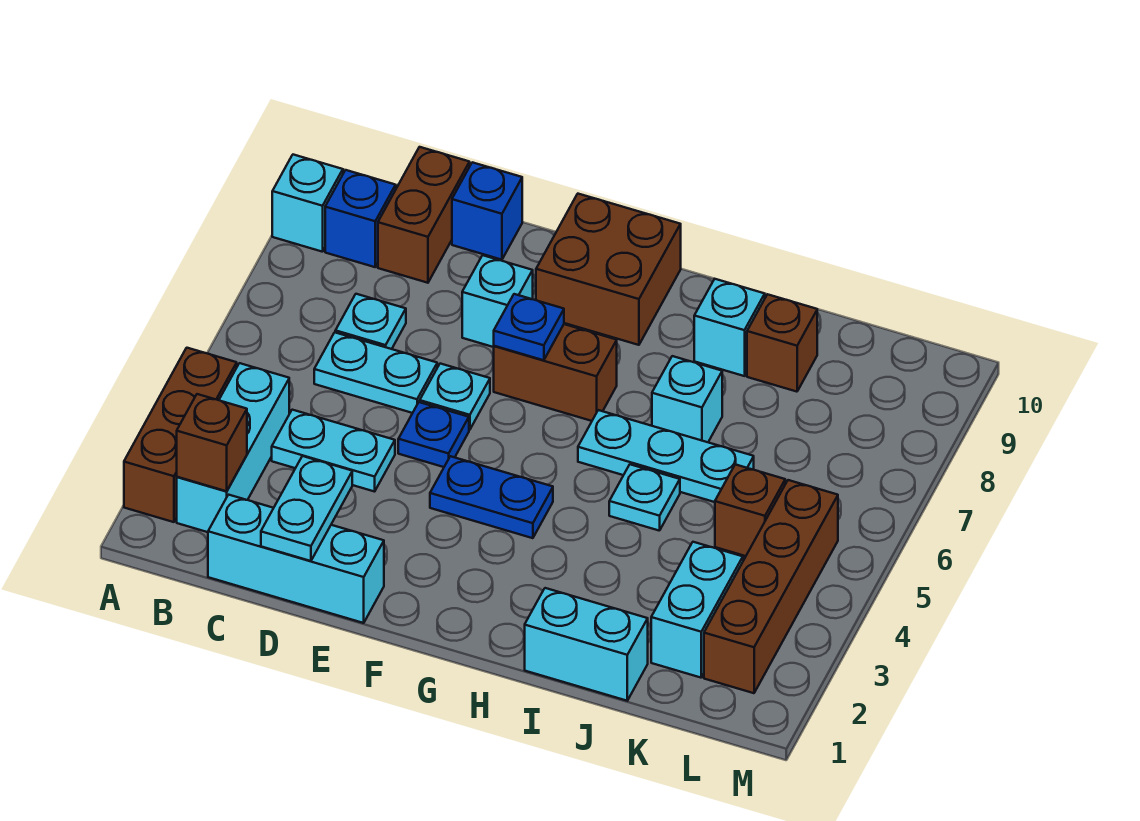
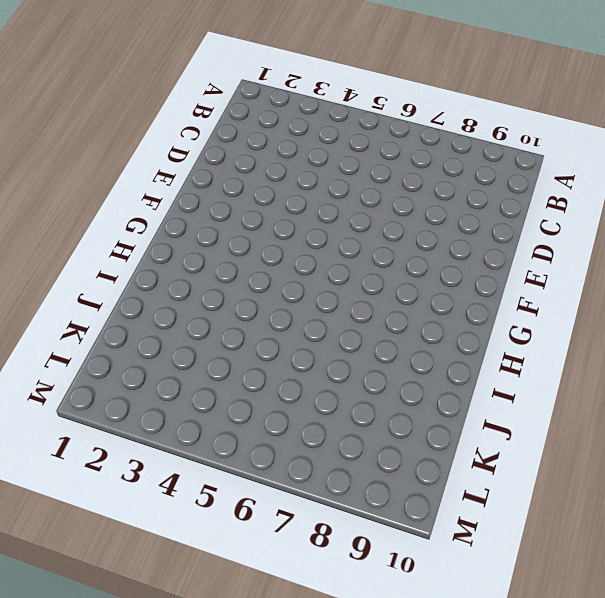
none -> brown brick A2:A4 level 1
none -> cyan brick A9 level 1
none -> cyan brick B2:B4 level 1

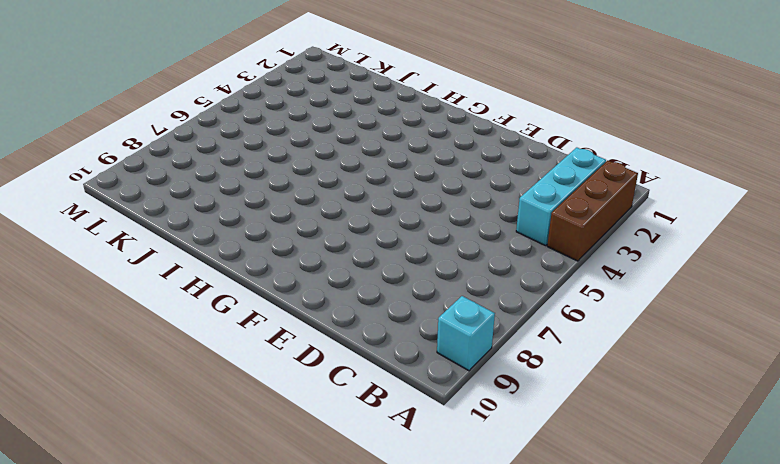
none -> blue brick B9 level 1
none -> cyan brick C1:E1 level 1
none -> cyan plate C4:D4 level 1

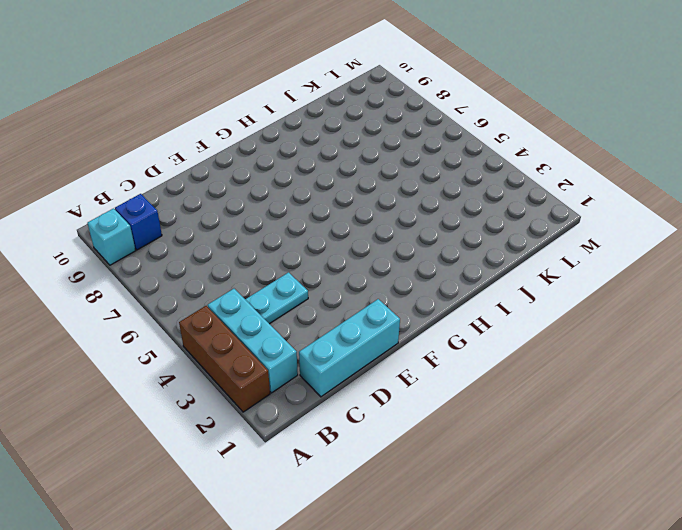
none -> cyan plate C6:D6 level 1
none -> cyan plate C7 level 1
none -> brown brick C9:C10 level 1

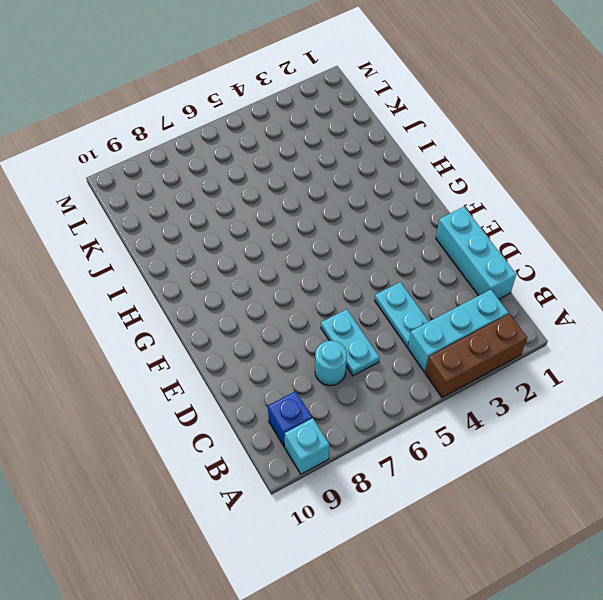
cyan round brick C7 level 1 -> cyan plate C7 level 1
none -> brown brick C9:C10 level 1
none -> blue brick D10 level 1
none -> blue plate E5 level 1

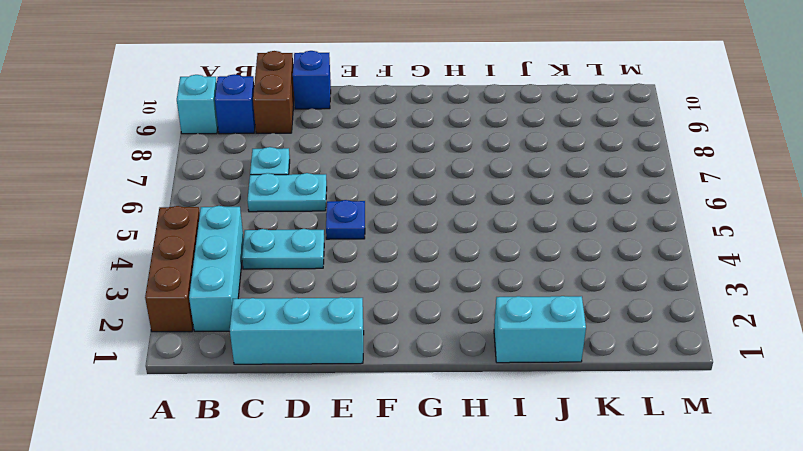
none -> cyan plate E6 level 1
none -> cyan brick E8 level 1
none -> blue plate F4:G4 level 1

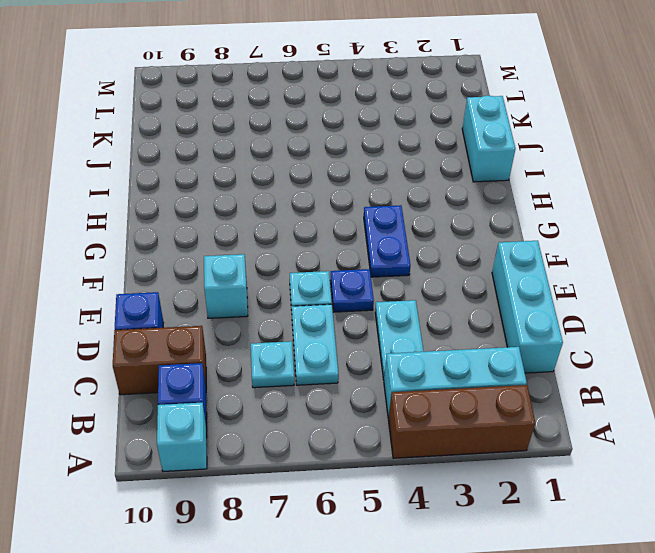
none -> brown brick F7:G7 level 1
none -> brown brick F9:G10 level 1
none -> cyan plate H6:J6 level 1

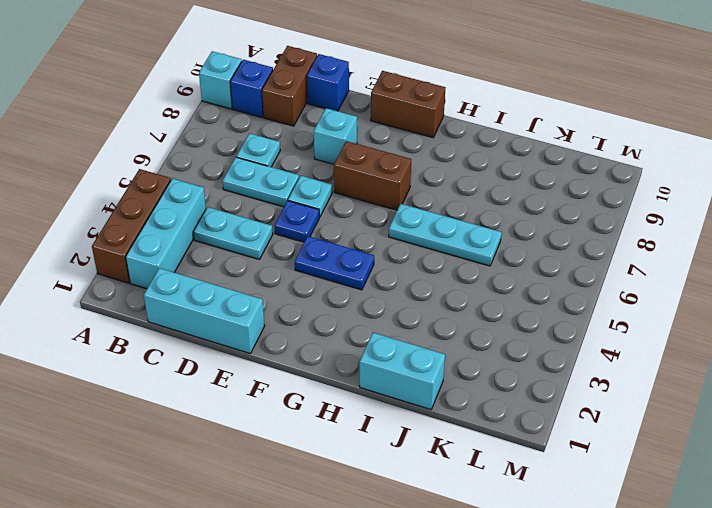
brown brick F10:G10 level 1 -> brown brick F9:G10 level 1
none -> cyan plate I5 level 1
none -> cyan brick I7 level 1
none -> cyan brick I9 level 1

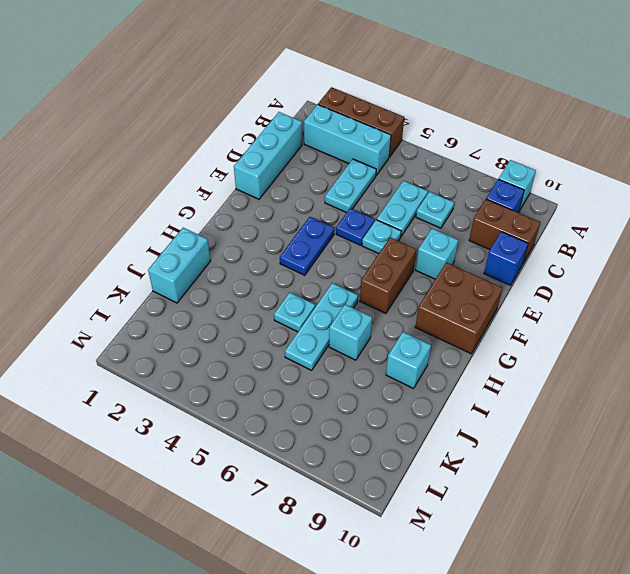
none -> brown brick J9 level 1
none -> cyan brick K2:K3 level 1
none -> brown brick K5 level 1

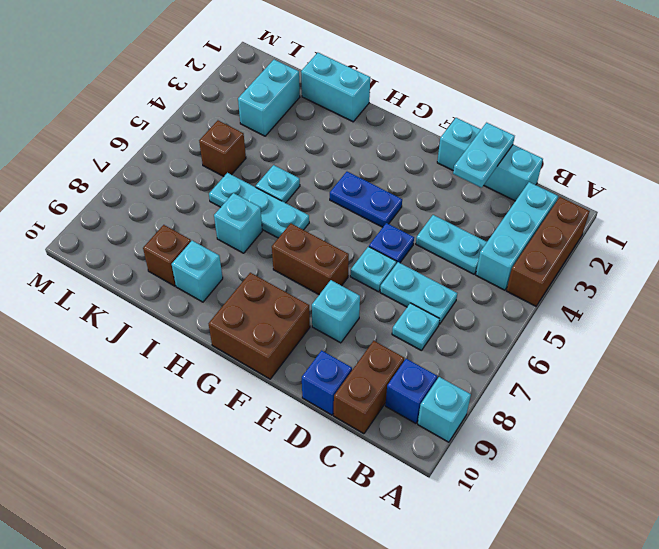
none -> brown brick L2:L5 level 1
none -> brown brick B2 level 2
none -> blue plate F7 level 2

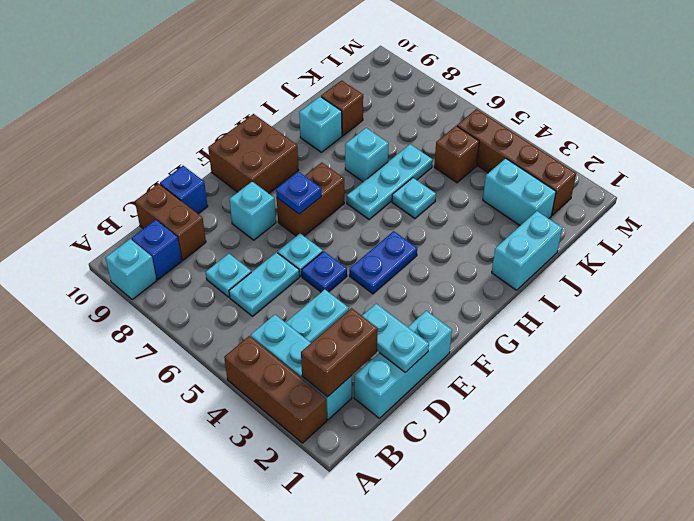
brown brick B2:C2 level 2 -> brown brick B2 level 2

